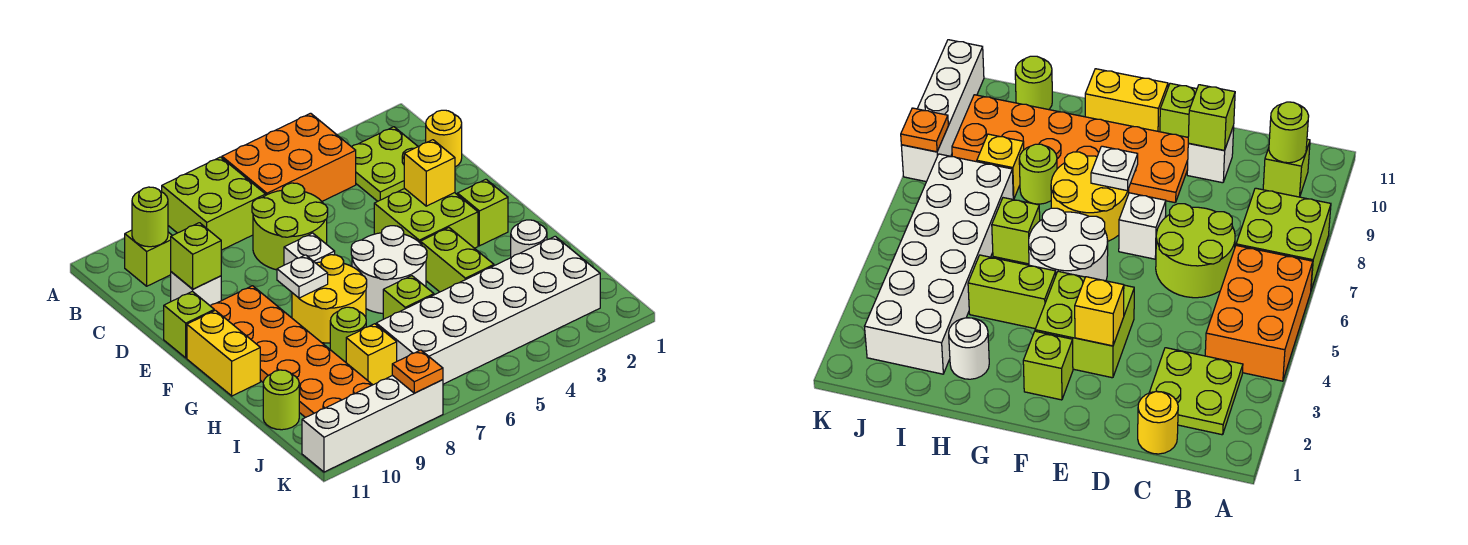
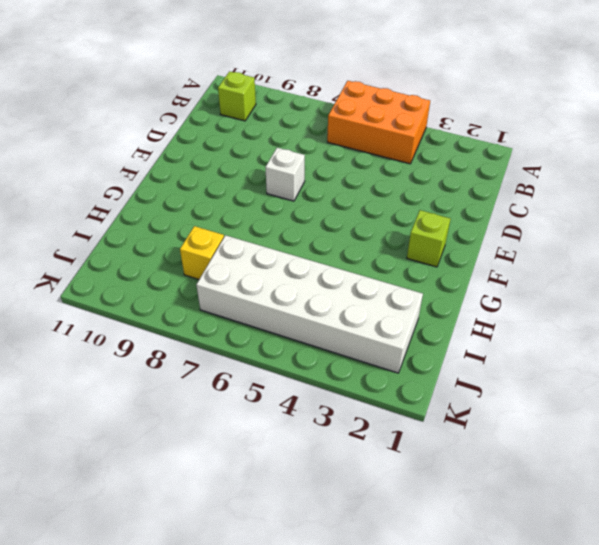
none -> lime brick A7:B8 level 1
none -> lime plate B2:C3 level 1
none -> yellow round brick C1 level 1

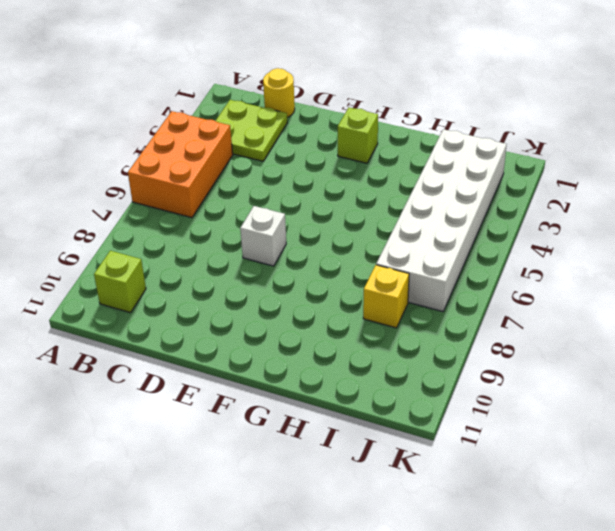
none -> lime brick A7:B8 level 1
none -> lime round brick C6:D7 level 1
none -> white brick D10 level 1

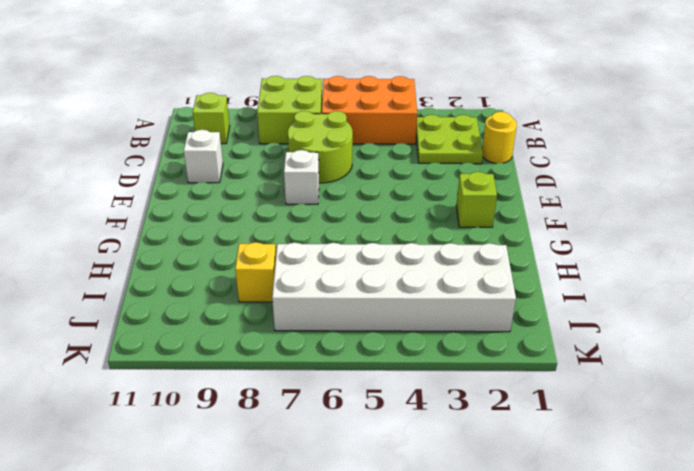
none -> lime brick E3:F4 level 1
none -> orange plate E9:J10 level 1
none -> lime brick E11 level 1

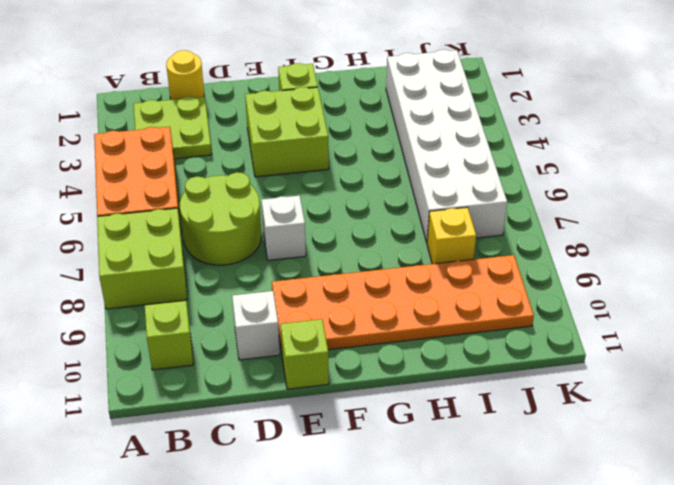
none -> white round brick F5:G6 level 1
none -> yellow round brick F7:G8 level 1
none -> yellow brick F11:G11 level 1

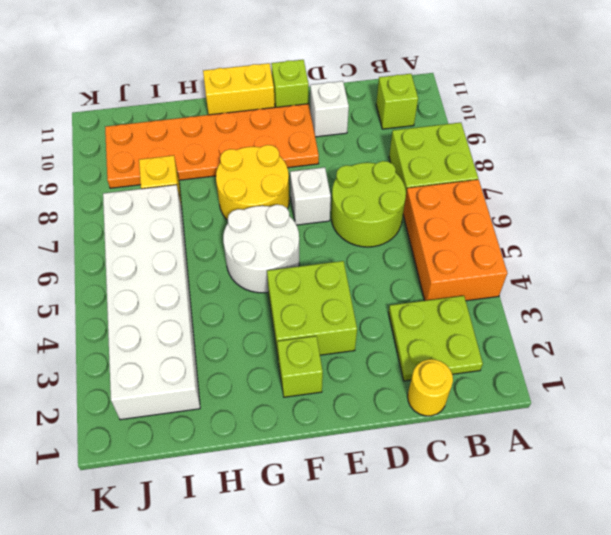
none -> lime brick G4:H4 level 1
none -> white round brick H2 level 1
none -> lime brick H6 level 1

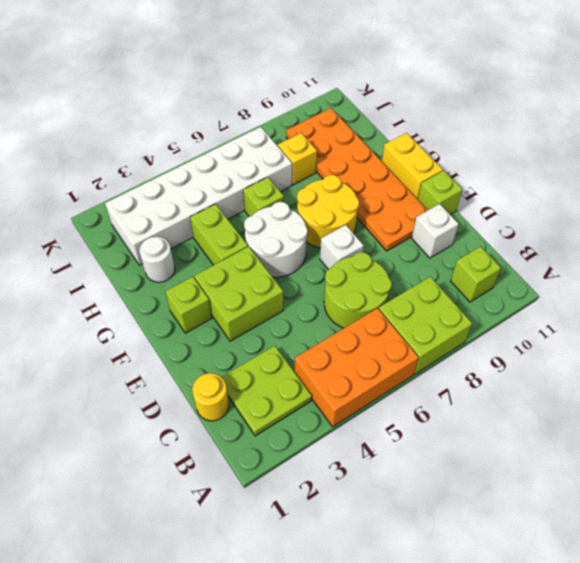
none -> lime round brick H8 level 1
none -> lime round brick I11 level 1
none -> white brick K8:K11 level 1

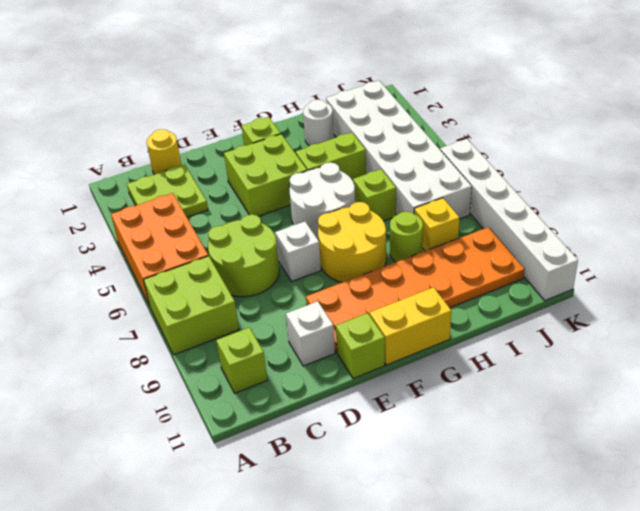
white brick K6:K11 level 1 -> white brick K8:K11 level 1
none -> lime round brick I11 level 1
none -> lime round brick B10 level 2
none -> lime brick D10 level 2

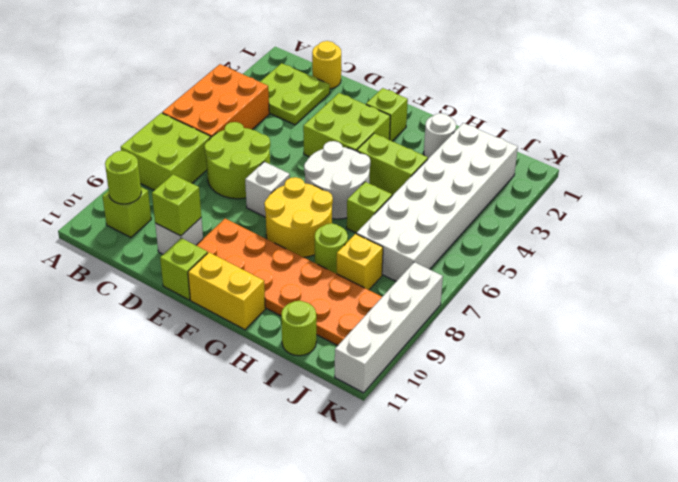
none -> yellow brick E3 level 2
none -> white plate F8 level 2
none -> orange plate K8 level 2

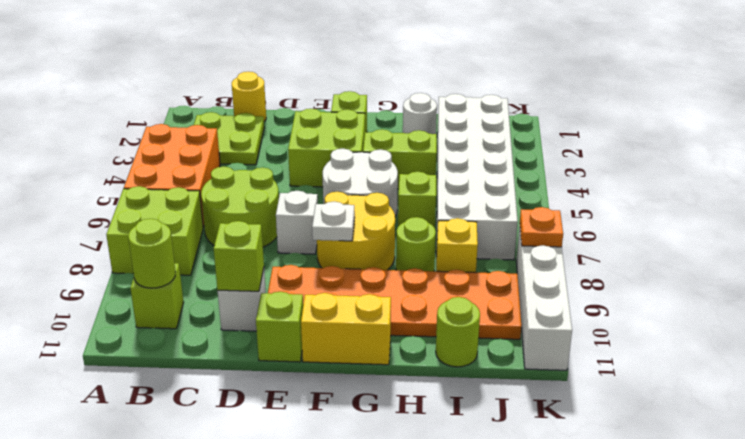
none -> yellow brick E3 level 2

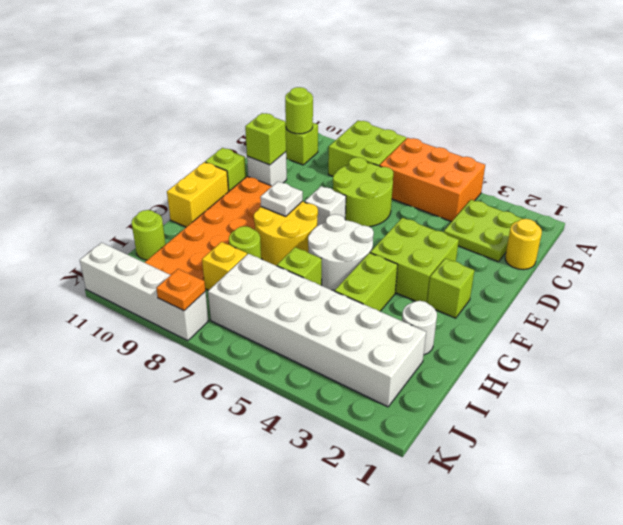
none -> yellow brick E3 level 2

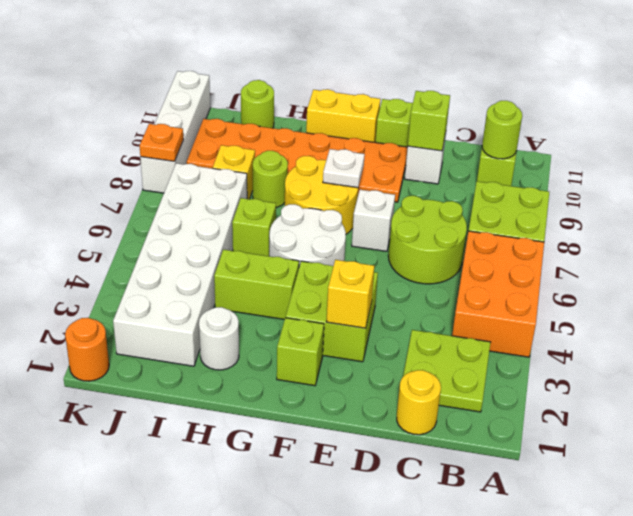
orange round brick K1 level 1 -> none

